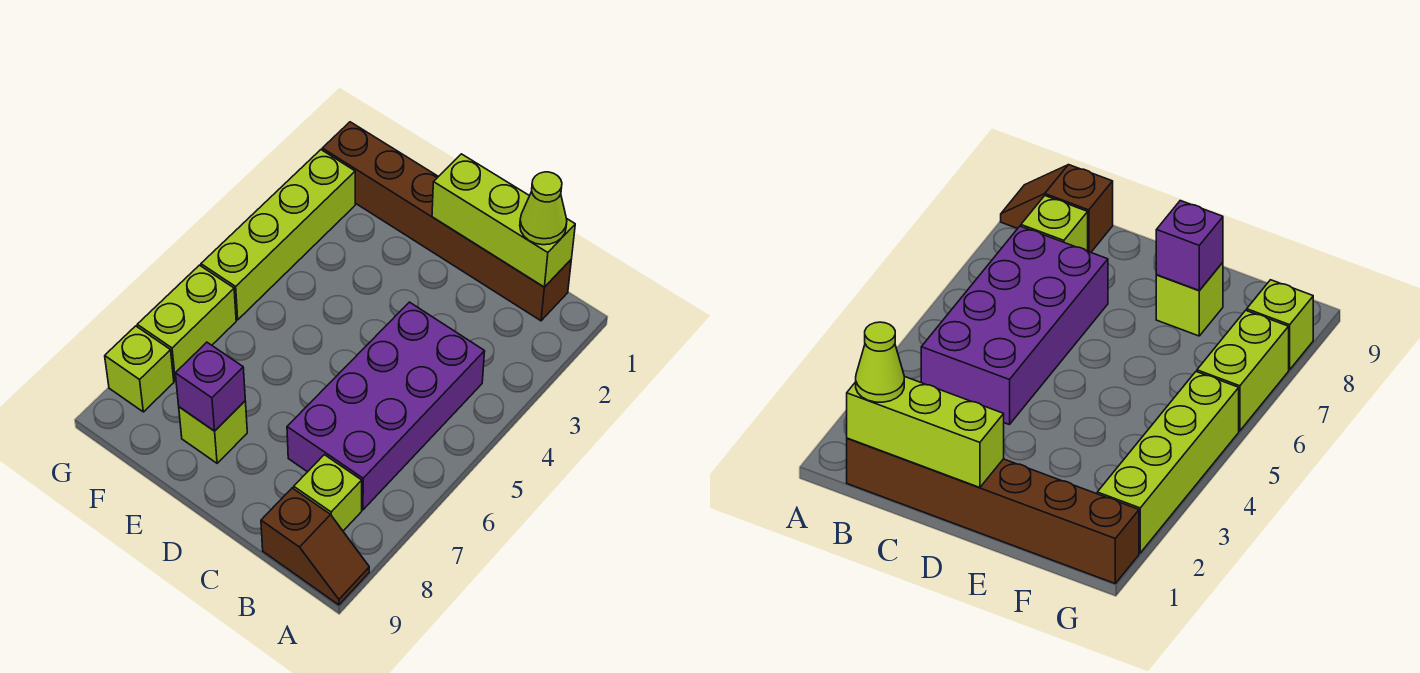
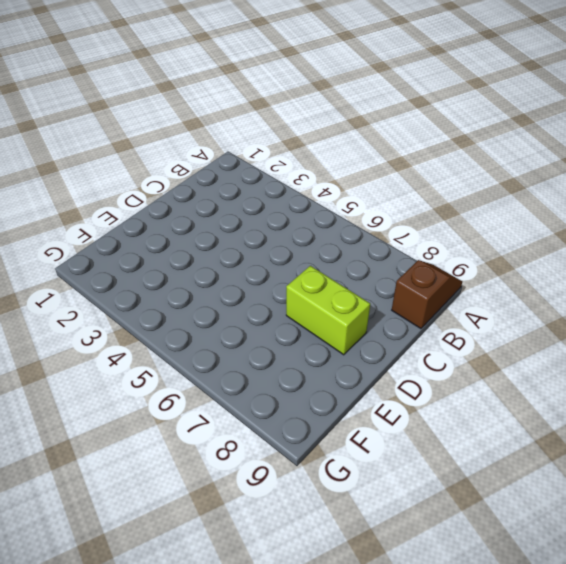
lime brick D7:D8 level 1 -> lime brick G6:G7 level 1
none -> brown brick B1:G1 level 1
none -> purple brick B4:C7 level 1

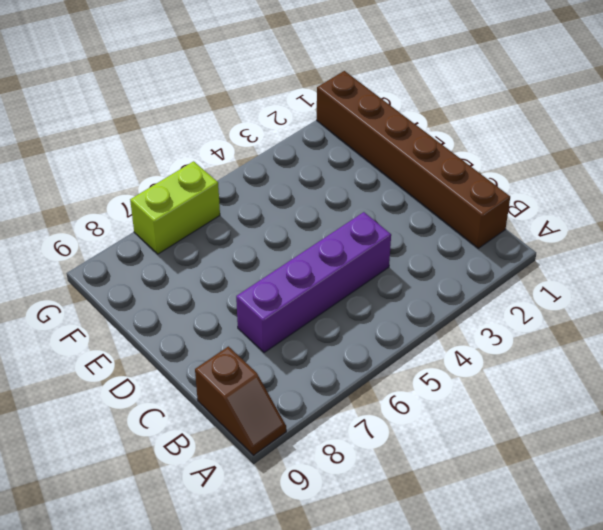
purple brick C4:C7 level 1 -> purple brick B4:C7 level 1
none -> lime brick B8 level 1
none -> lime brick E8 level 1

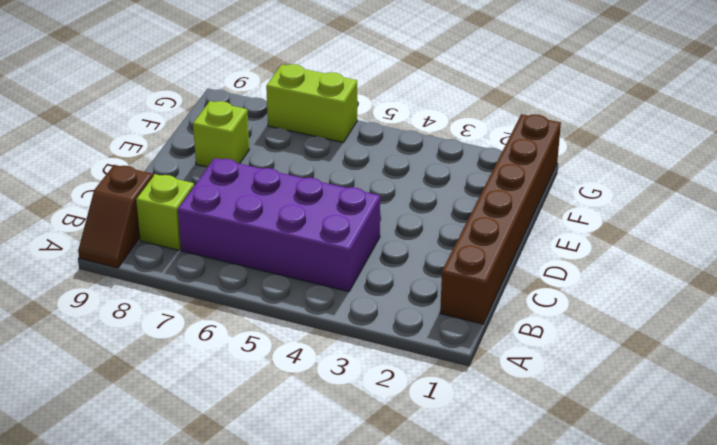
none -> lime brick G2:G5 level 1
none -> lime brick G8 level 1

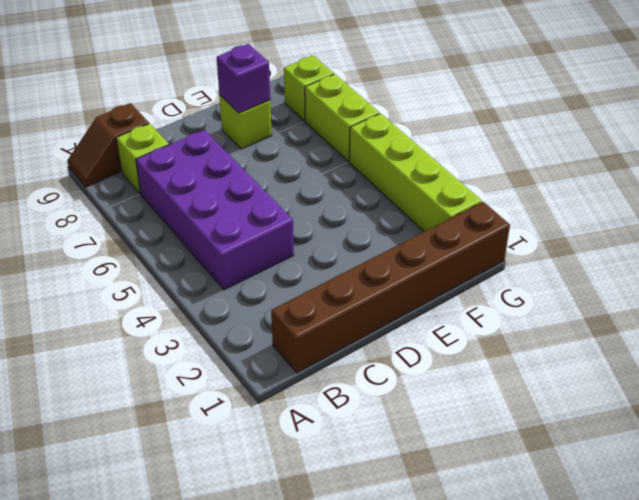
none -> lime brick B1:D1 level 2
none -> lime cone B1 level 3

